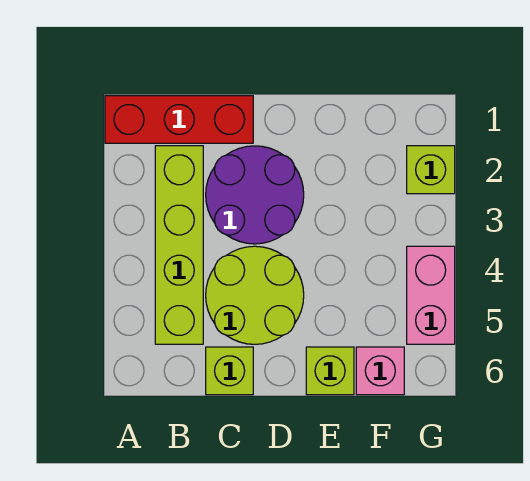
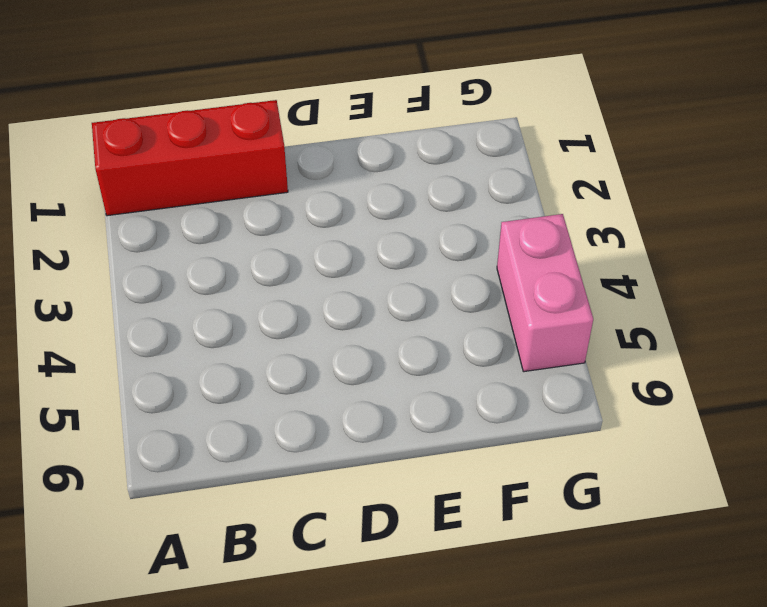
none -> lime brick B2:B5 level 1
none -> purple round brick C2:D3 level 1

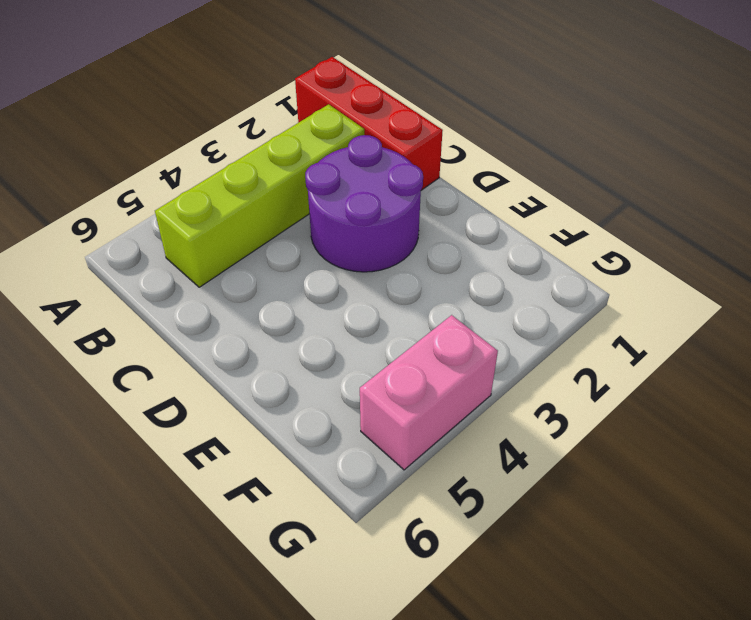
none -> lime round brick C4:D5 level 1
none -> lime brick C6 level 1

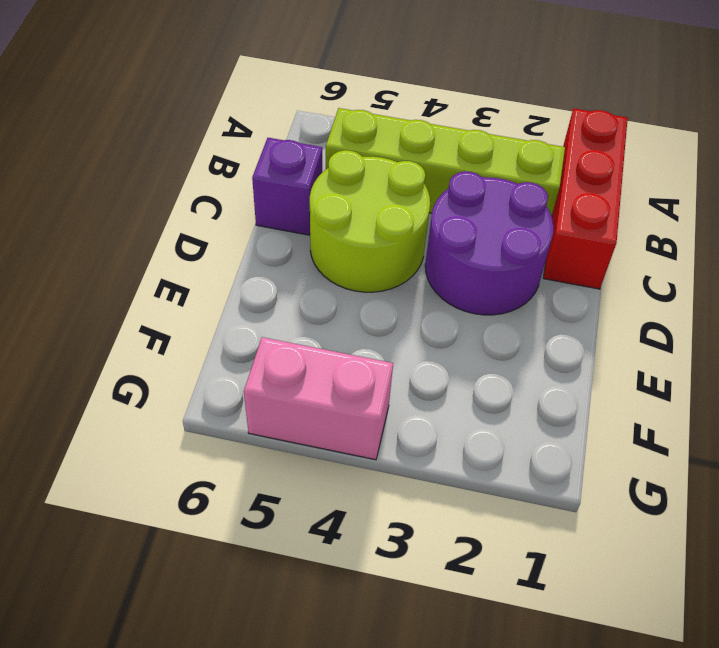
purple brick C6 level 1 -> lime brick C6 level 1
none -> lime brick E6 level 1
none -> pink brick F6 level 1

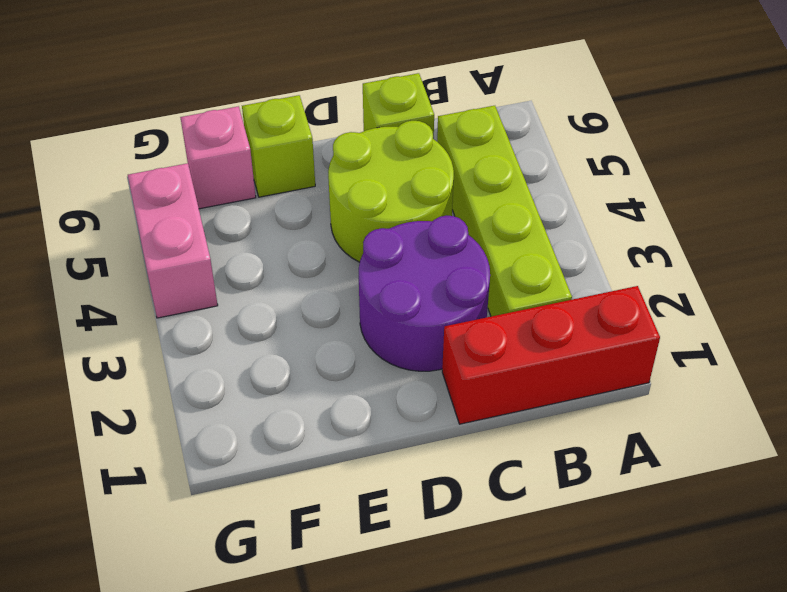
none -> lime brick G2 level 1

